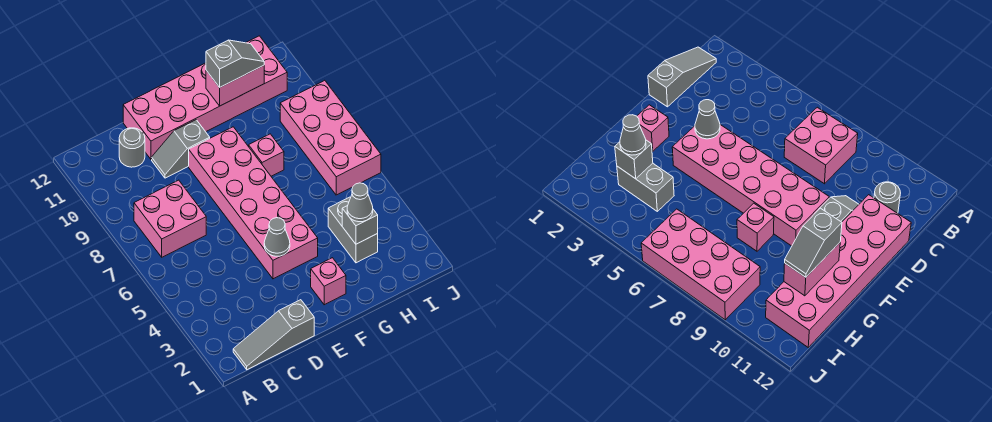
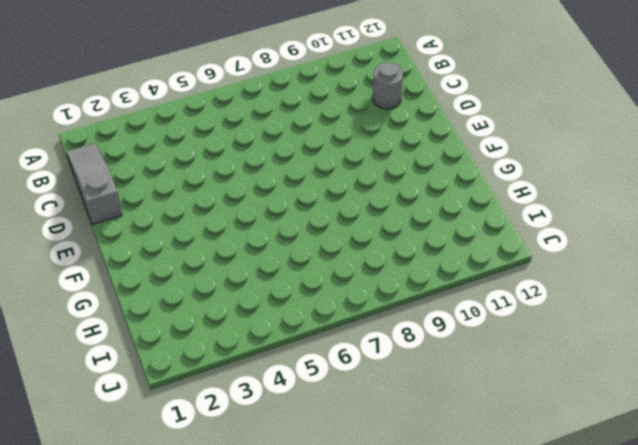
none -> pink brick B7:C8 level 1
none -> grey slope D10:E10 level 1 top E
none -> pink brick D11:I12 level 1

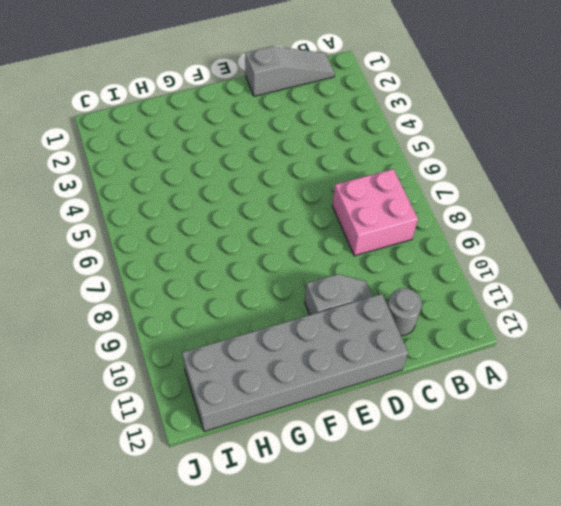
grey brick D11:I12 level 1 -> pink brick D11:I12 level 1
none -> pink brick E4:F9 level 1
none -> pink brick F2 level 1
none -> pink brick G8 level 1

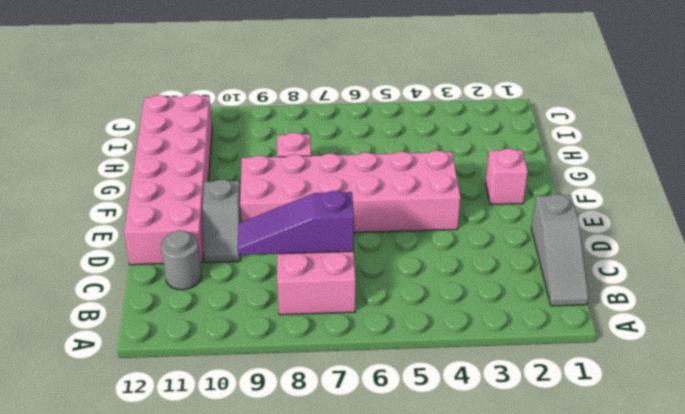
purple slope C7:C9 level 2 top 7 -> none
none -> grey brick H3:H4 level 1
none -> pink brick I6:J9 level 1
none -> grey cone E4 level 2

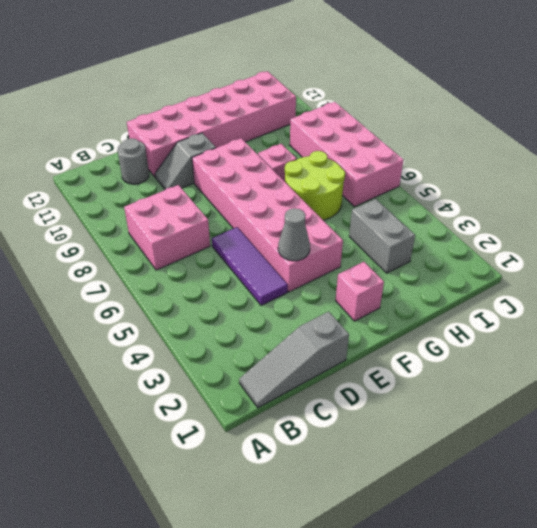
purple tile D4:D6 level 1 -> none
lime round brick G6:H7 level 1 -> none
none -> pink brick G11:H11 level 2
none -> grey brick H3 level 2
none -> grey slope G11:H11 level 3 top G

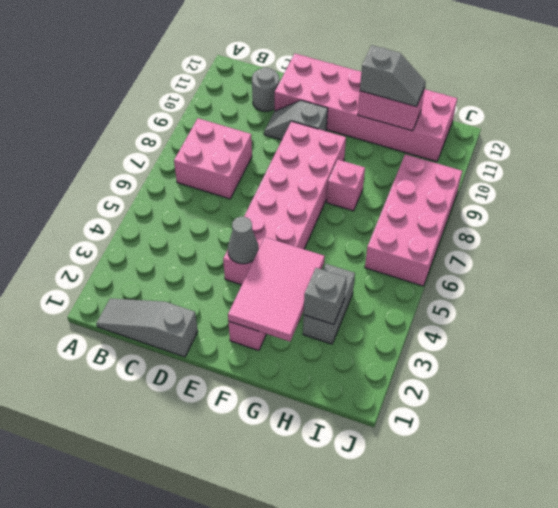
pink tile F2:G4 level 2 -> none
none -> grey cone H3 level 3

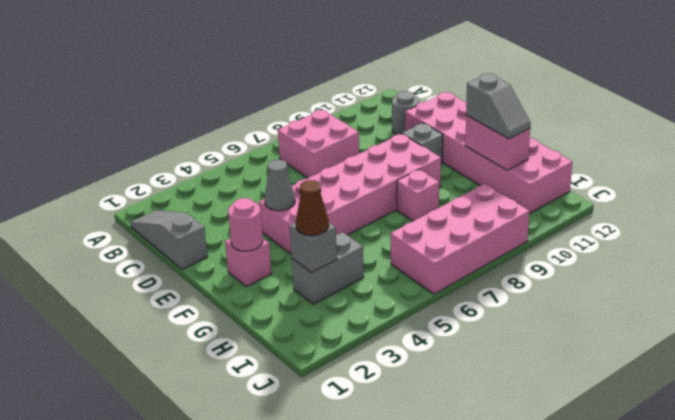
pink round brick F2 level 2 -> none
brown cone H3 level 3 -> grey cone H3 level 3

